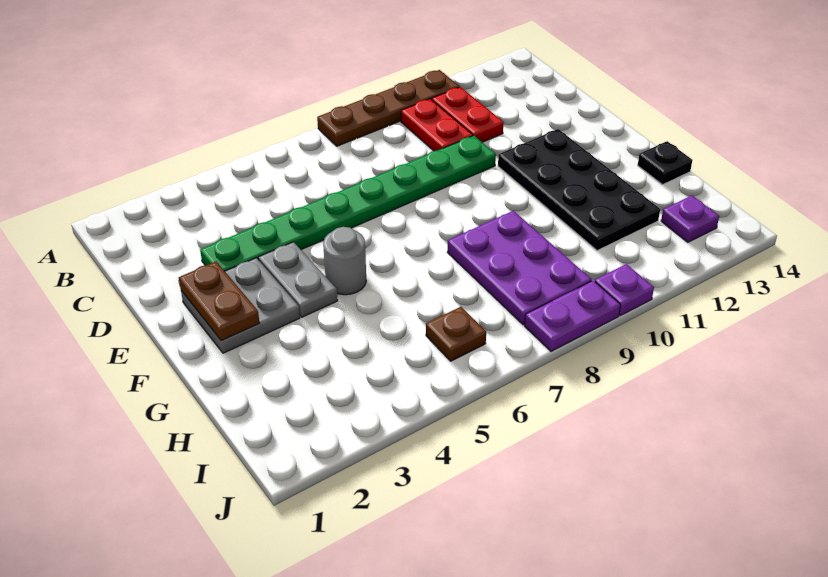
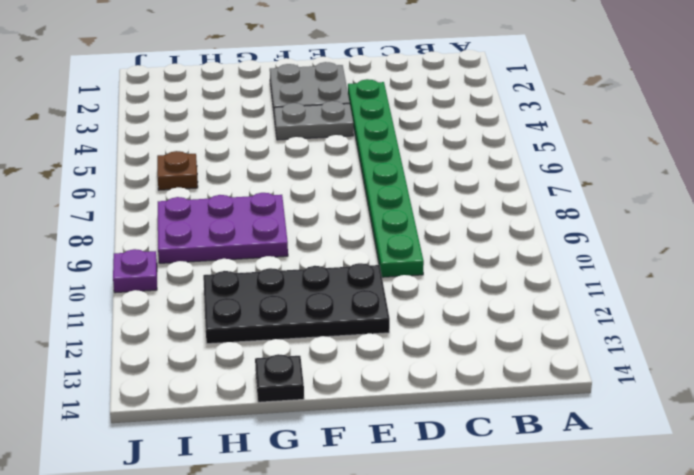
none -> brown plate A8:A11 level 1
none -> red plate B10:C10 level 1
none -> red plate B11:C11 level 1

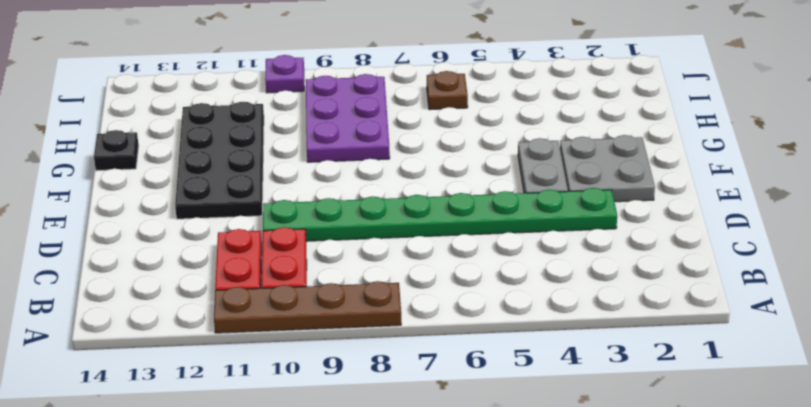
none -> grey round brick F5 level 1
none -> purple plate I13 level 1
none -> purple plate J8:J9 level 1

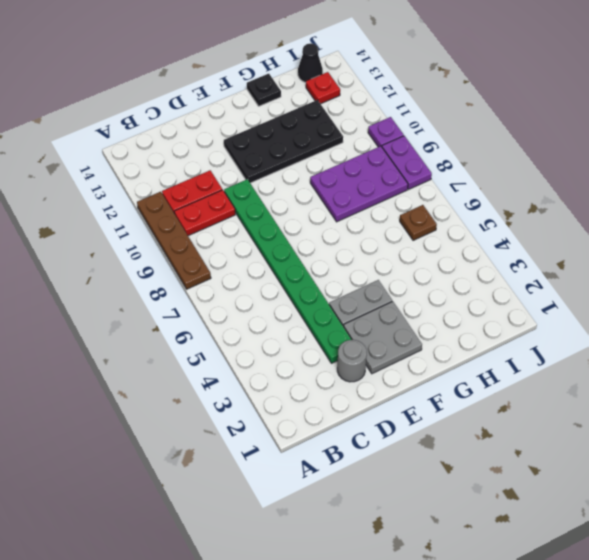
grey round brick D2 level 1 -> grey round brick F5 level 1
red plate I13 level 1 -> purple plate I13 level 1
black cone I14 level 1 -> none
none -> brown plate E2:F2 level 2

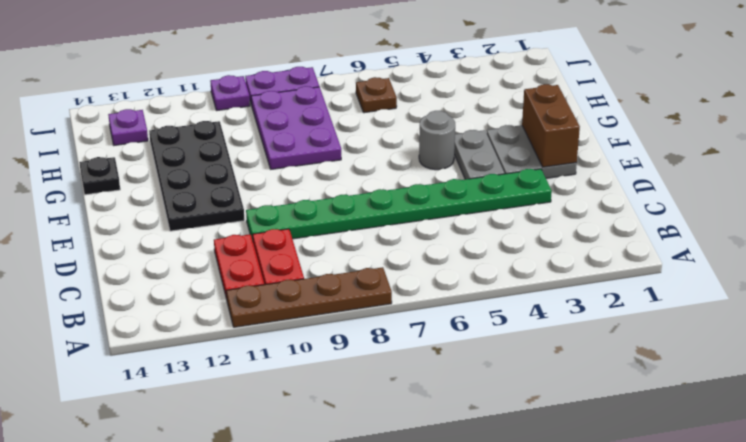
brown brick E2:F2 level 2 -> brown plate E2:F2 level 2

